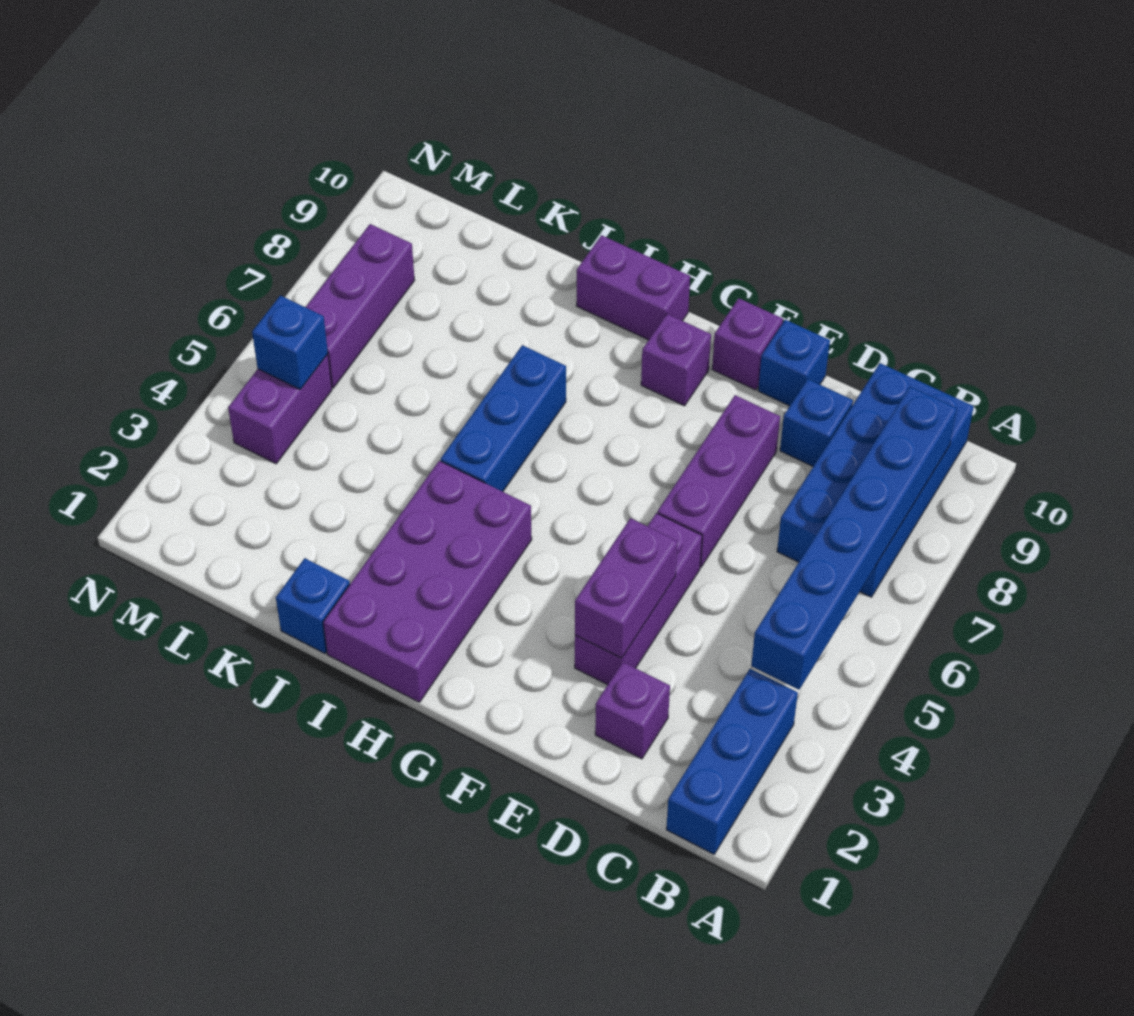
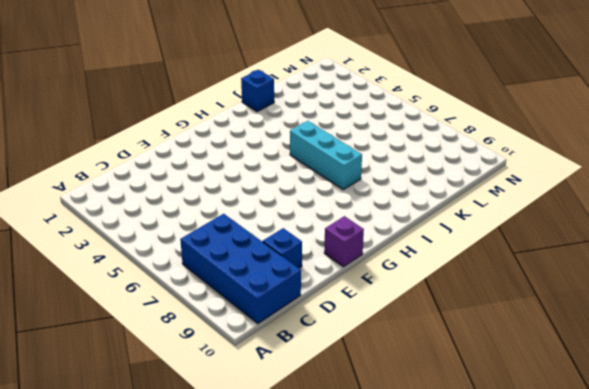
cyan brick I5:I7 level 1 -> blue brick I5:I7 level 1
none -> blue brick B1:B3 level 1
none -> purple brick D2 level 1
none -> purple brick E3:E5 level 1

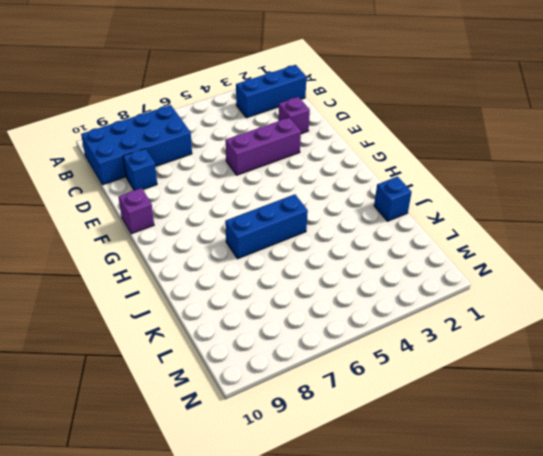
none -> purple brick E6:E8 level 1
none -> blue brick E10 level 1
none -> purple brick G9 level 1

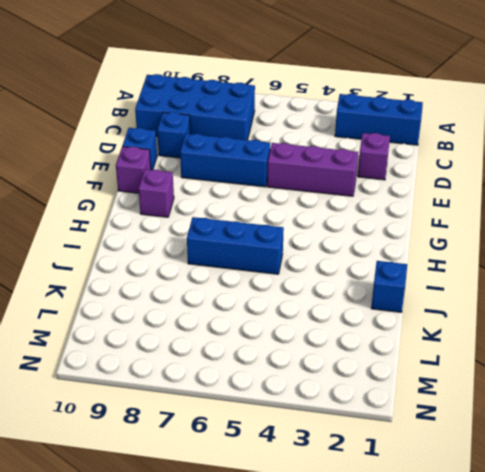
blue brick E6:E8 level 1 -> purple brick E6:E8 level 1
none -> purple brick H1:I4 level 1
none -> purple brick H10:I10 level 1
none -> purple brick M4:M5 level 1

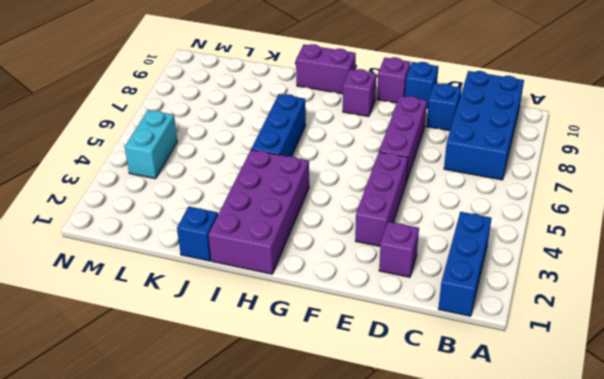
cyan brick M4:M5 level 1 -> purple brick M4:M5 level 1
none -> purple brick M6:M8 level 1
none -> blue brick B4:B9 level 2
none -> purple brick E3:E4 level 2

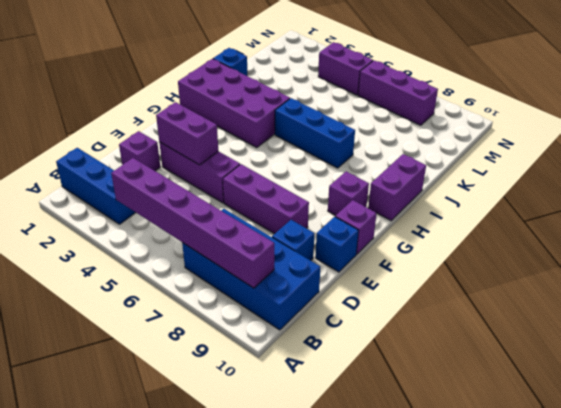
purple brick B4:B9 level 2 -> blue brick B4:B9 level 2
none -> blue brick M5 level 2

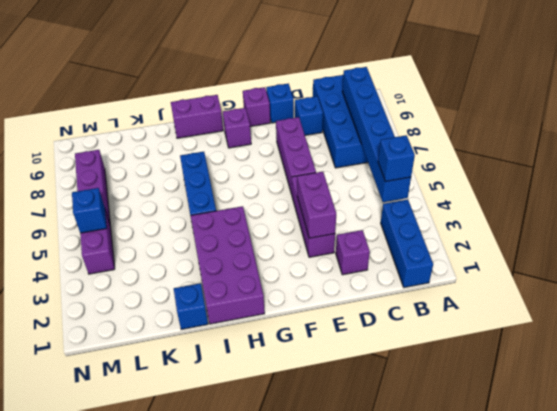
blue brick B4 level 3 -> none

